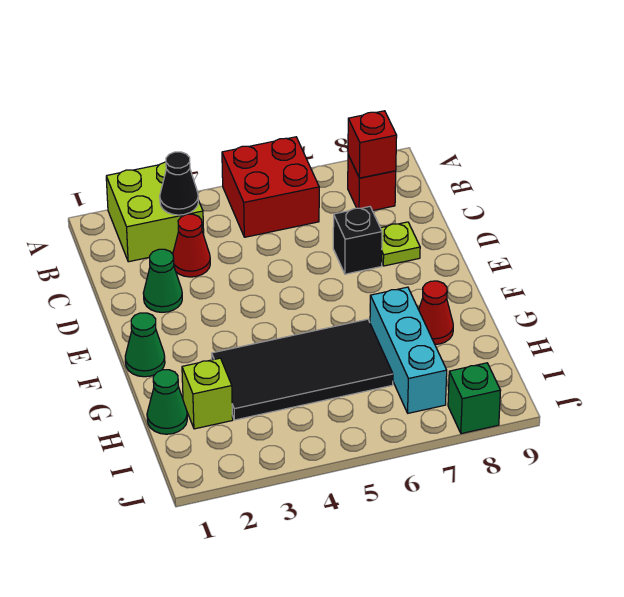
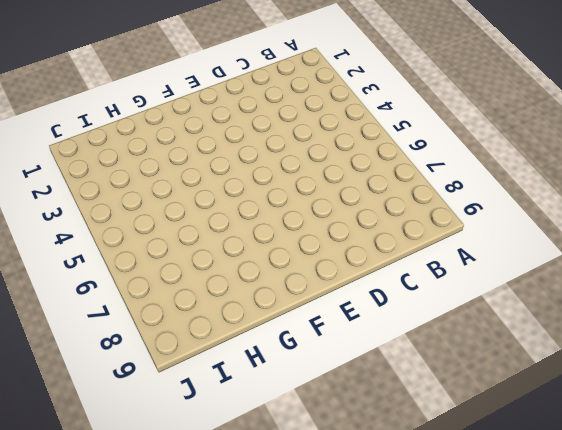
none -> lime brick A2:B3 level 1
none -> red brick A5:B6 level 1
none -> red brick B8 level 1

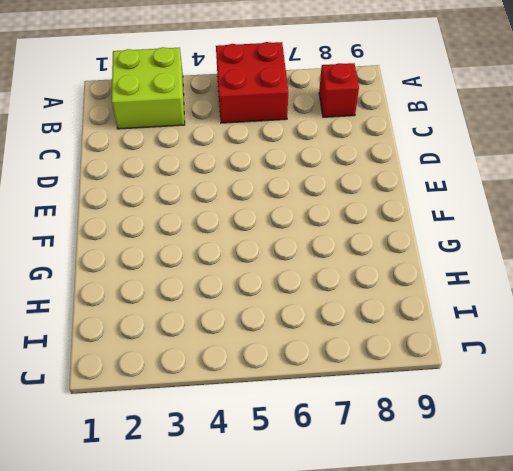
none -> red cone C3 level 1
none -> green cone D2 level 1
none -> black brick D7 level 1

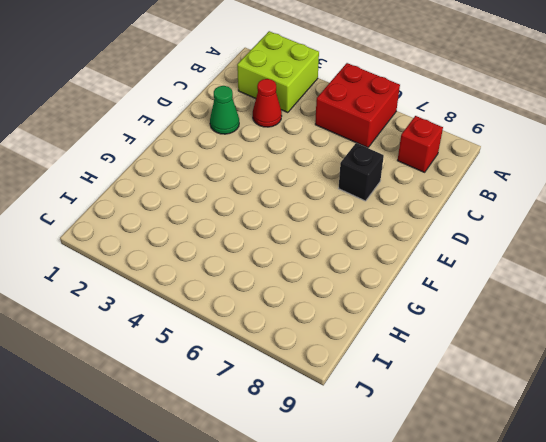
none -> lime plate D8 level 1
none -> green cone F1 level 1
none -> black tile G3:H6 level 1

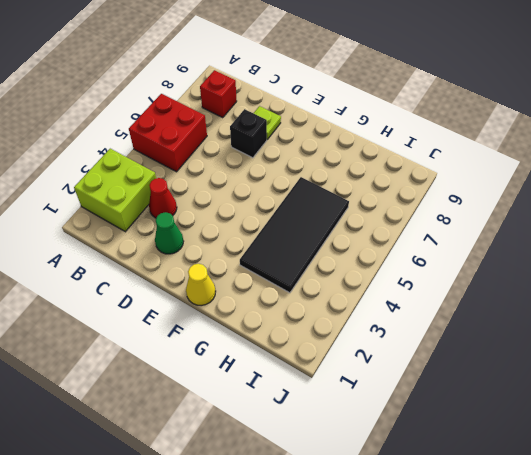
yellow cone F1 level 1 -> green cone F1 level 1
none -> cyan brick G7:I7 level 1
none -> red cone G8 level 1
none -> green cone H1 level 1

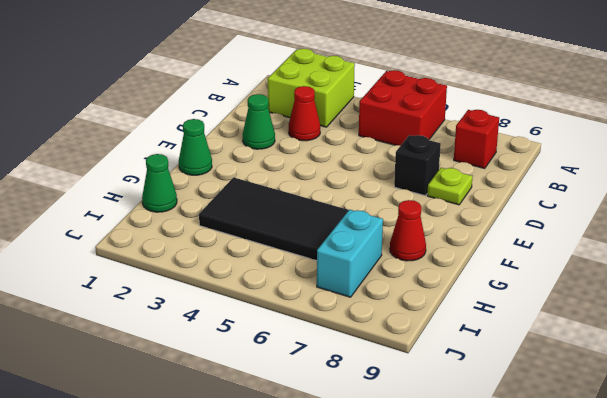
cyan brick H7:I7 level 1 -> cyan brick G7:I7 level 1
none -> lime brick H2 level 1
none -> green brick J8 level 1
none -> black cone B3 level 2

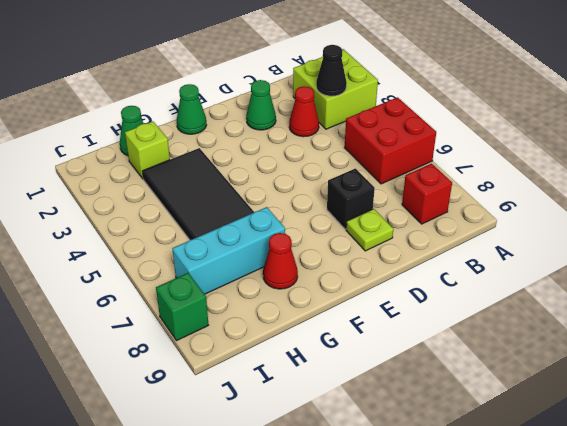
none -> red brick B8 level 2

